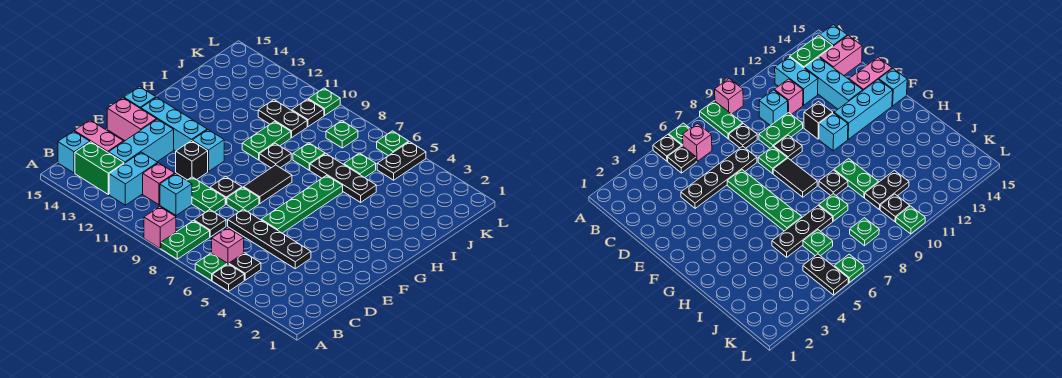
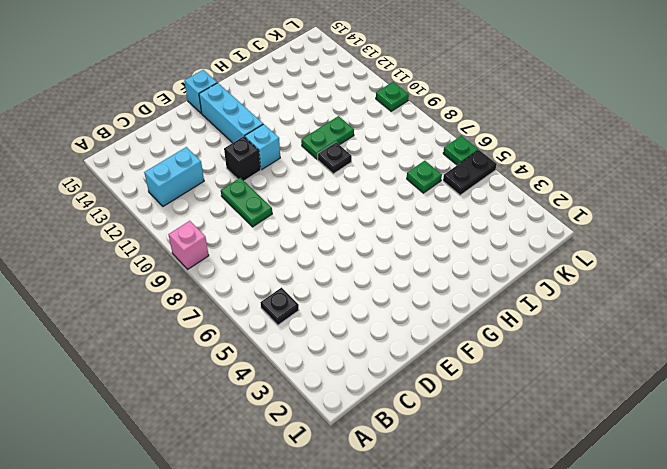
none -> black plate A5 level 1
none -> green plate A6 level 1
none -> green plate A8:B8 level 1
none -> pink brick B6 level 1

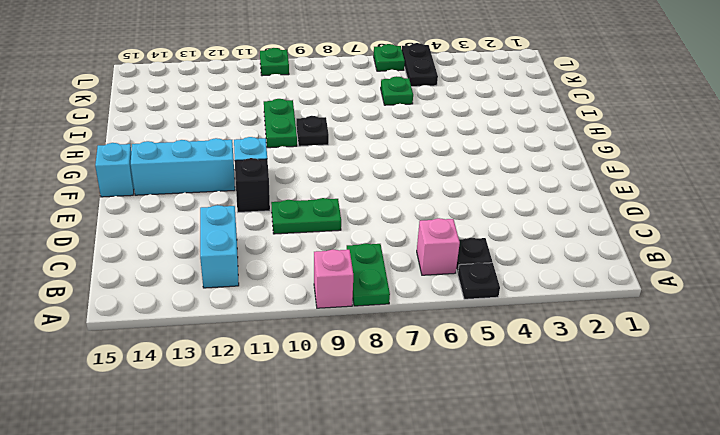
none -> green plate A6 level 1
none -> green brick B13:B14 level 1
none -> cyan brick B15 level 1
none -> black plate C8 level 1

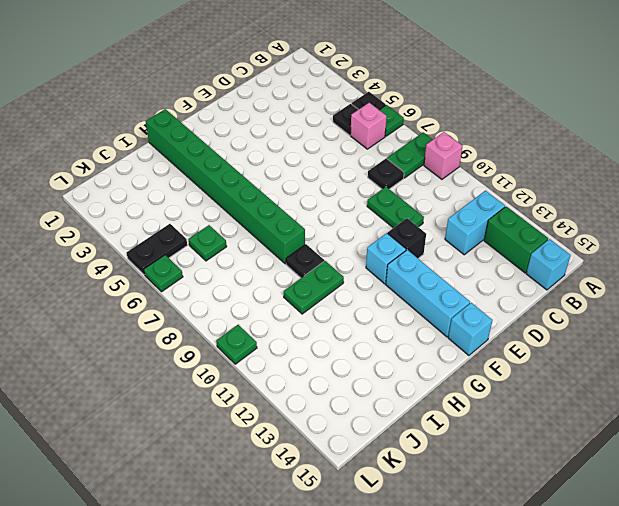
green brick H1:H8 level 1 -> green plate E6:H6 level 1
none -> cyan brick C10 level 1
none -> pink brick C11 level 1
none -> cyan brick C13:E13 level 1
none -> pink brick C14:C15 level 1

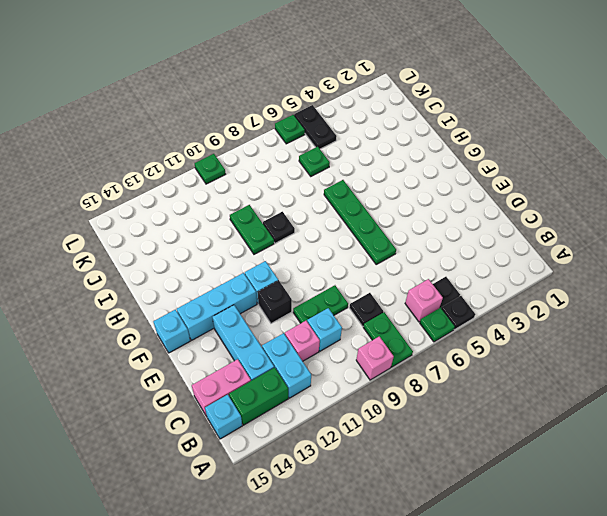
none -> black plate D4:D7 level 1
none -> green plate E8 level 1
none -> black plate E9 level 1
none -> pink brick E14:E15 level 1

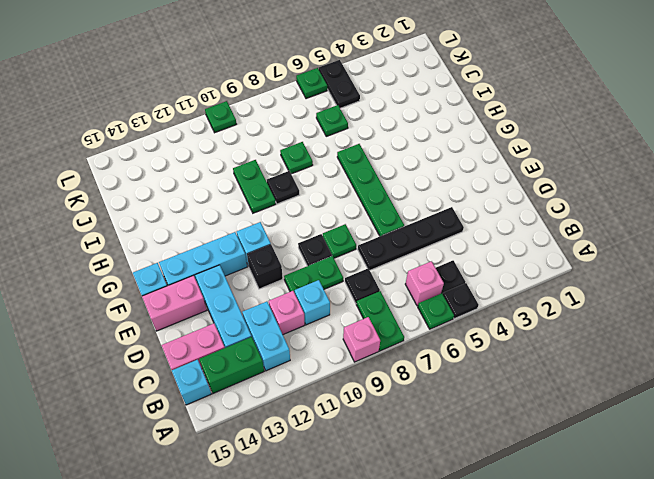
none -> black tile F8:G8 level 1
none -> black plate I5:I7 level 1
none -> black plate J10:J11 level 1
none -> green plate K8 level 1

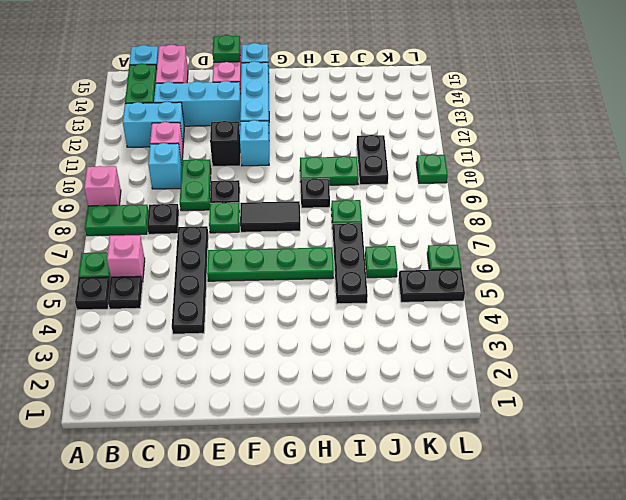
green plate E15 level 2 -> green plate K8 level 1
none -> black plate K10 level 1

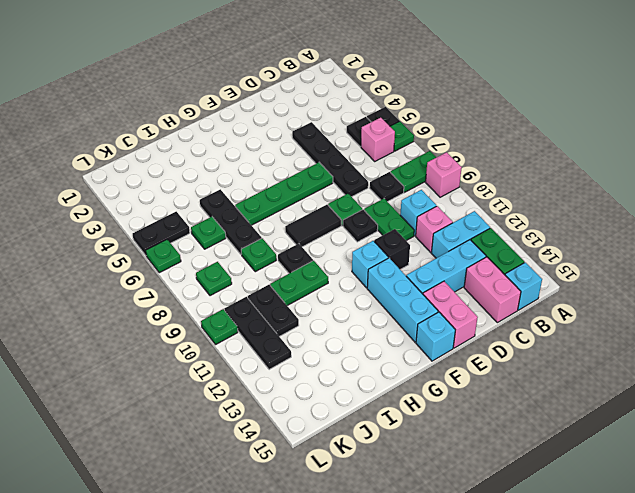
black plate K10:K12 level 1 -> black plate K10 level 1

